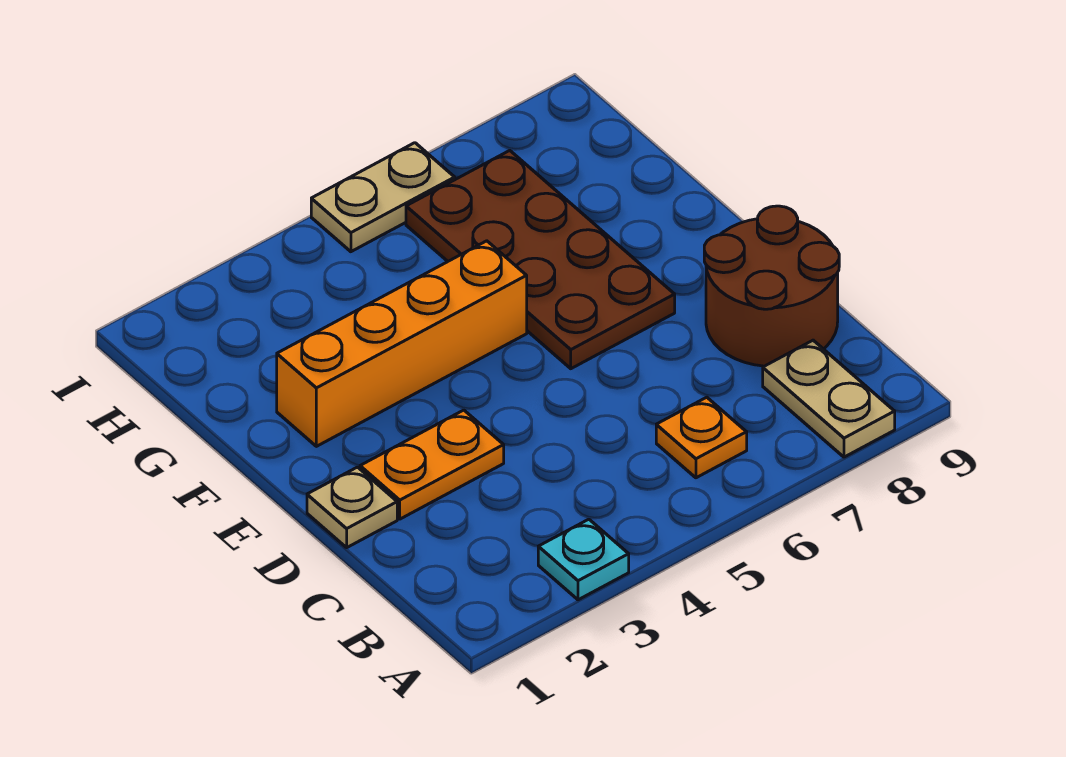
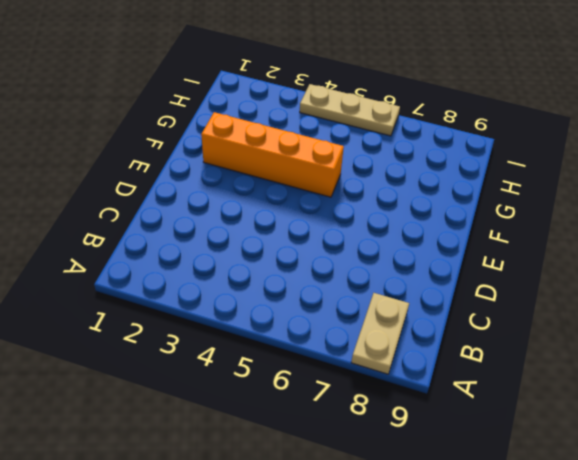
tan plate I4:I6 level 1 -> tan plate I5:I6 level 1
none -> cyan plate A3 level 1
none -> orange plate B6 level 1

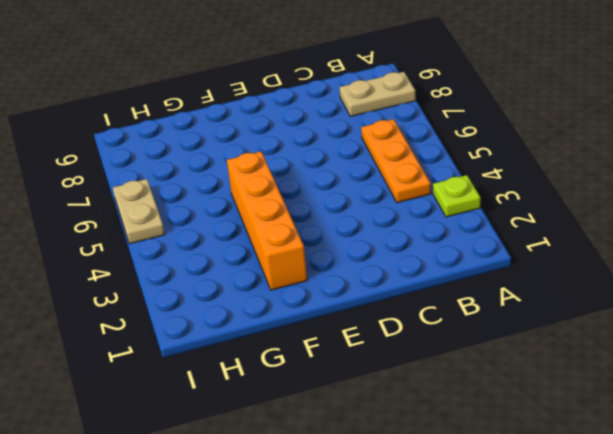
lime plate A3 level 1 -> cyan plate A3 level 1
orange plate B4:B6 level 1 -> orange plate B6 level 1
none -> brown round brick C8:D9 level 1
none -> tan plate D1 level 1

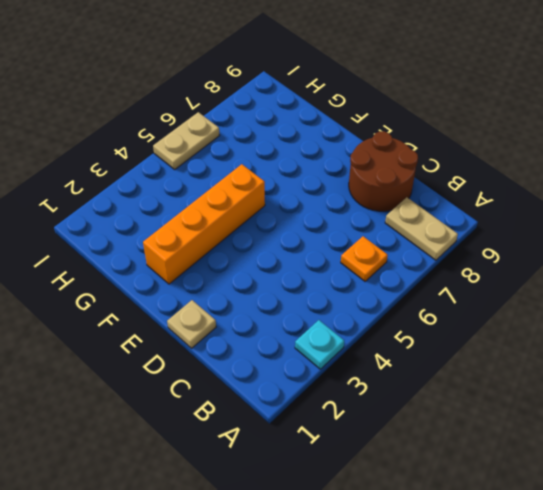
none -> orange plate D2:D3 level 1
none -> brown plate E6:H7 level 1

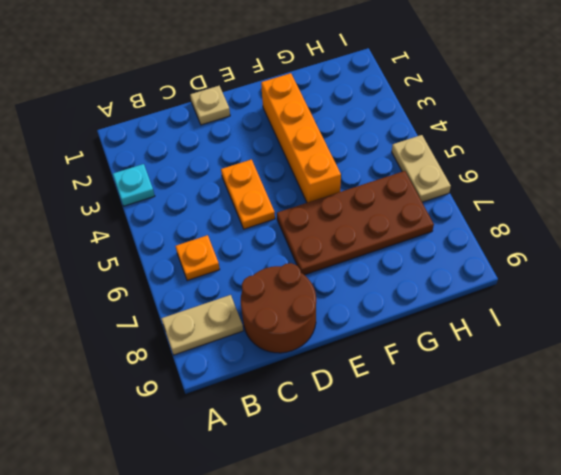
orange plate D4:D5 level 1 -> orange plate D2:D3 level 1

